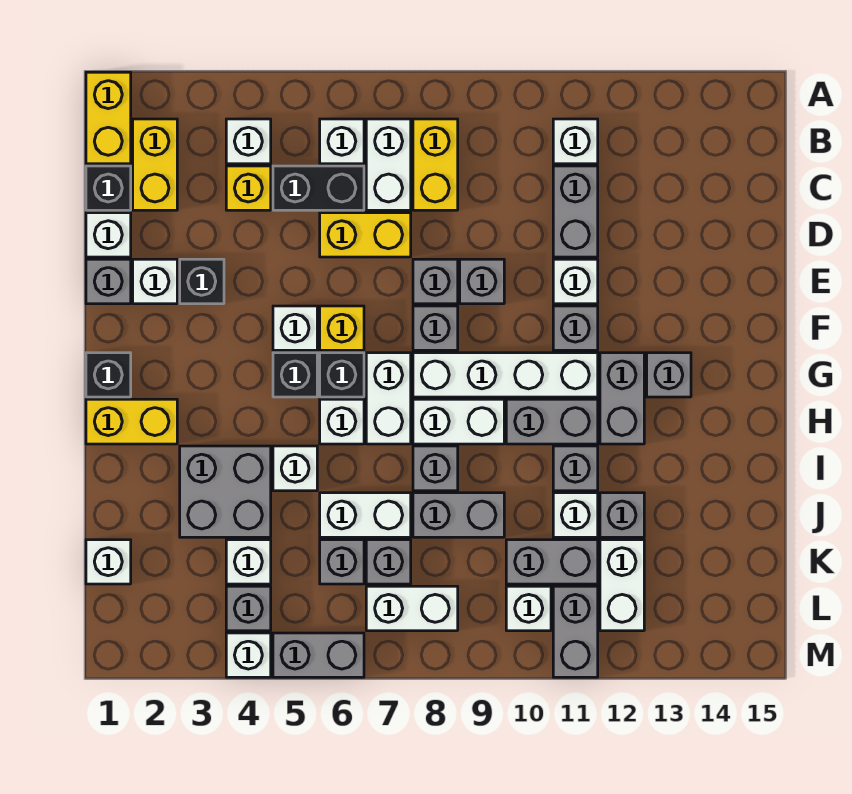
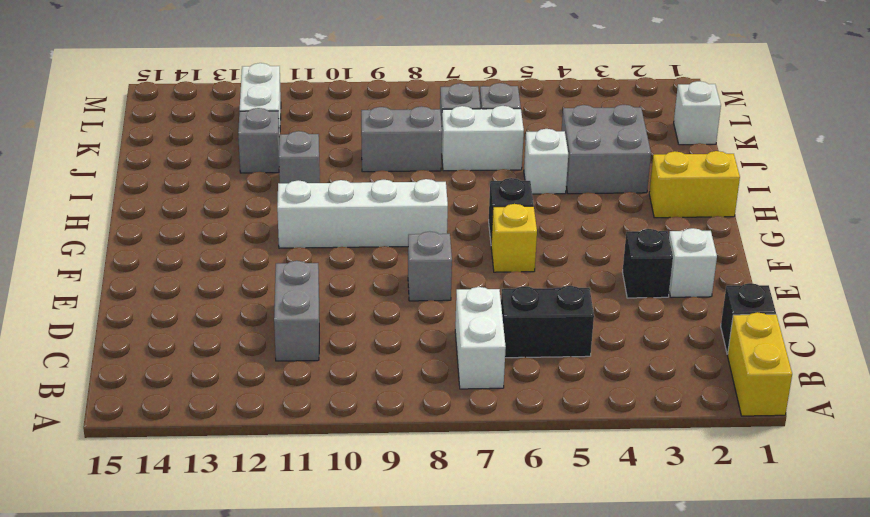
none -> yellow brick B2:C2 level 1
none -> white brick B4 level 1
none -> white brick B6 level 1
none -> yellow brick B8:C8 level 1

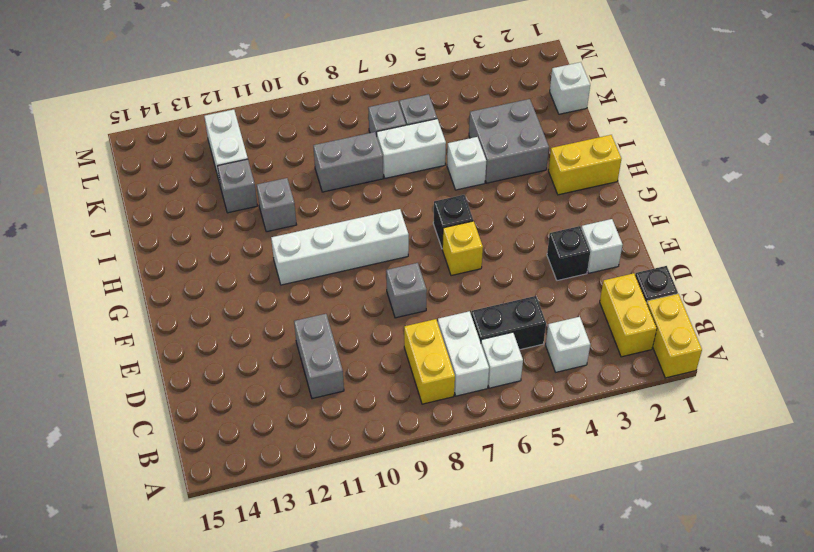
none -> white brick B11 level 1
none -> yellow brick C4 level 1
none -> white brick D1 level 1
none -> yellow brick D6:D7 level 1

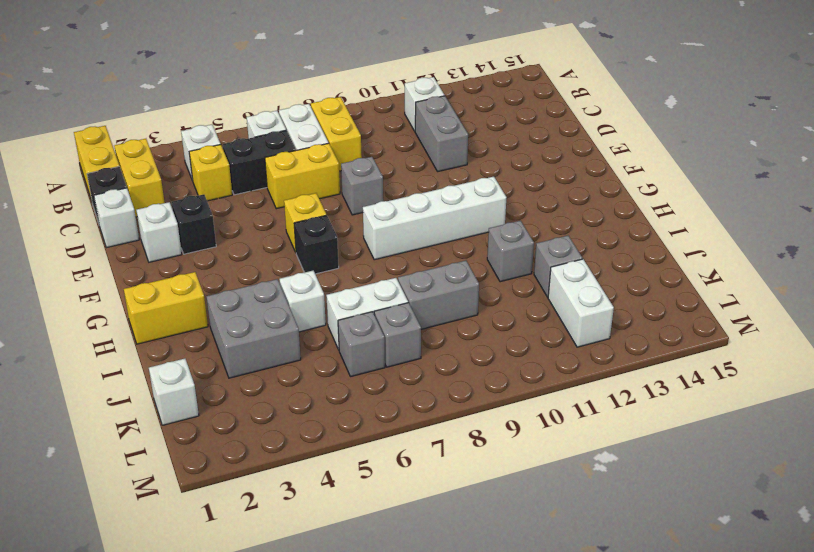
none -> grey brick E1 level 1
none -> grey brick E9 level 1
none -> white brick E11 level 1
none -> white brick F5 level 1

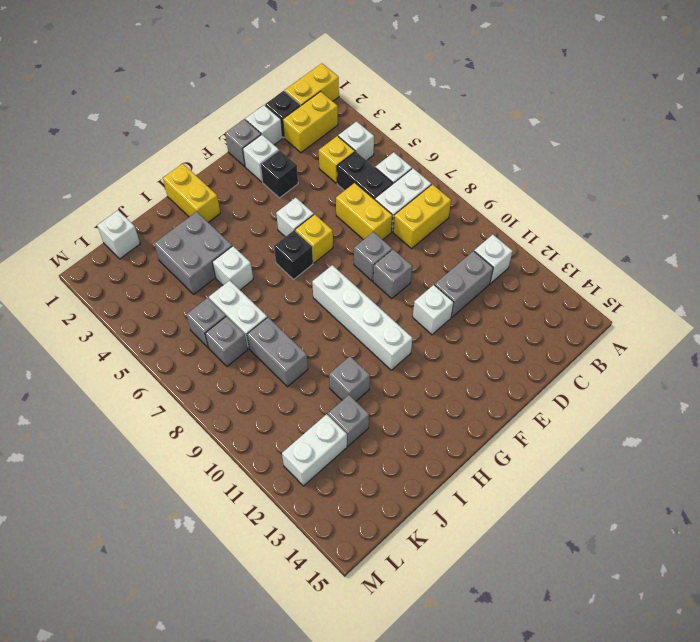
none -> grey brick F8 level 1
none -> grey brick F11 level 1
none -> black brick G1 level 1
none -> black brick G5 level 1

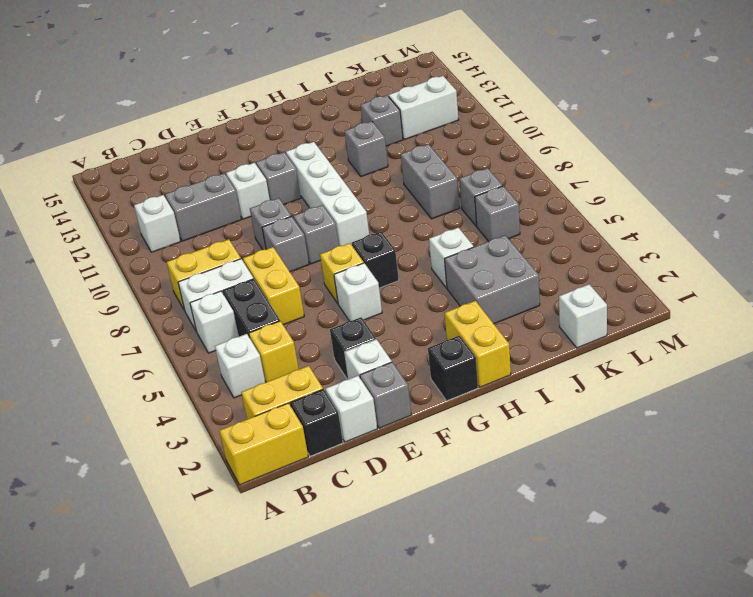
none -> black brick G5 level 1
none -> white brick G7:H7 level 1
none -> grey brick G12:H12 level 1
none -> grey brick G13 level 1

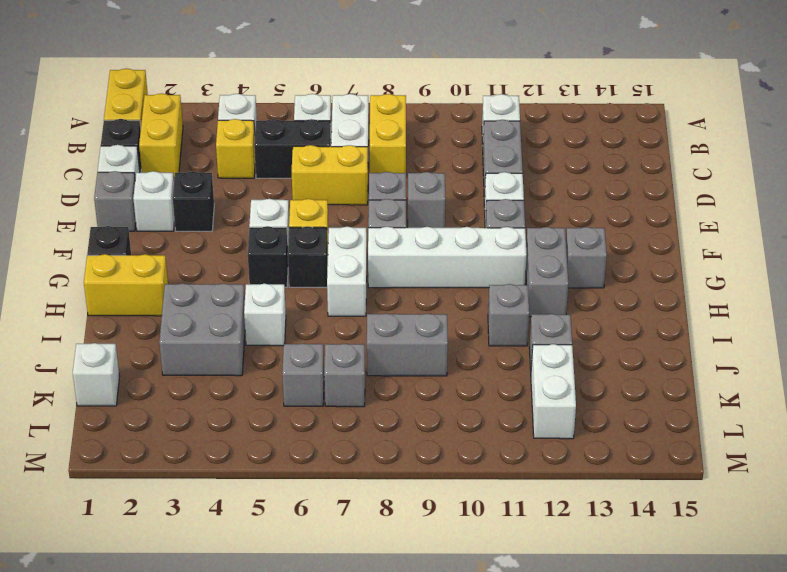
none -> white brick H6 level 1
none -> white brick H8:H9 level 1
none -> grey brick H10:H11 level 1
none -> grey brick I8 level 1

